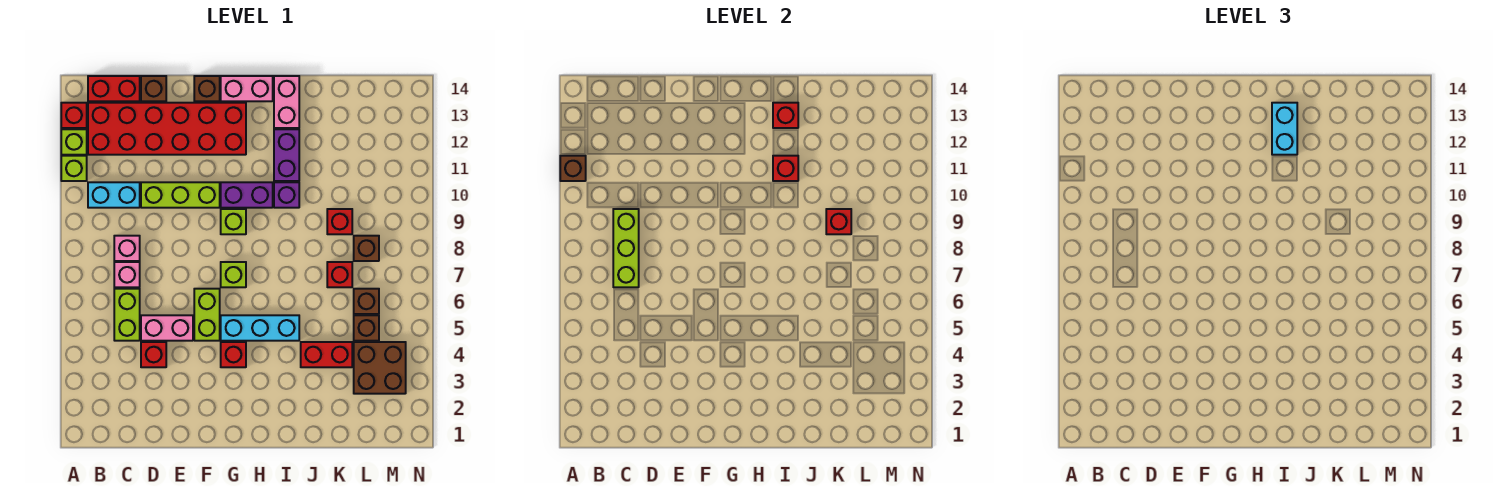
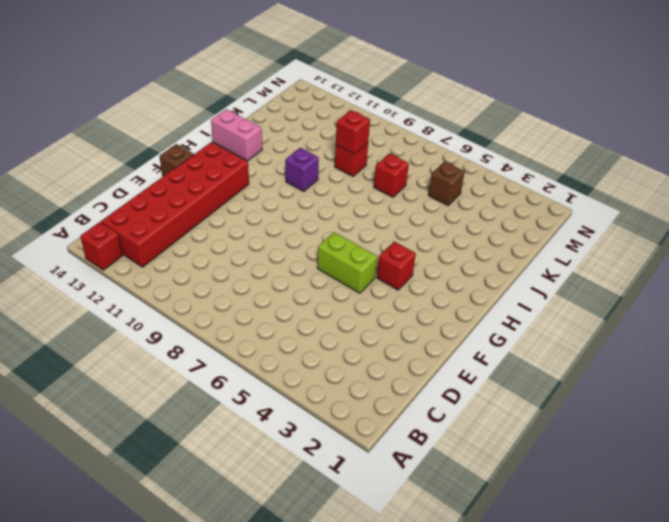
none -> lime brick A11 level 1
none -> lime brick A12 level 1
none -> cyan brick B10:C10 level 1
none -> red brick B14:C14 level 1

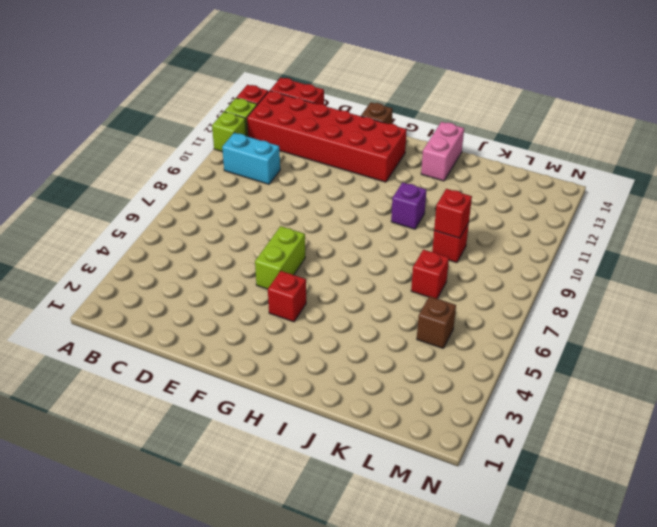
none -> lime brick C5:C6 level 1
none -> pink brick C7 level 1
none -> pink brick C8 level 1
none -> red brick D4 level 1

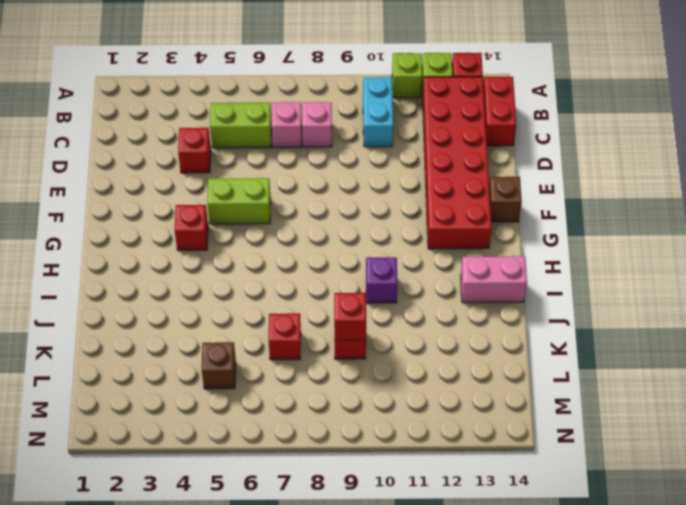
none -> pink brick D5:E5 level 1
none -> lime brick D10:F10 level 1
none -> brown brick D14 level 1
none -> cyan brick G5:I5 level 1

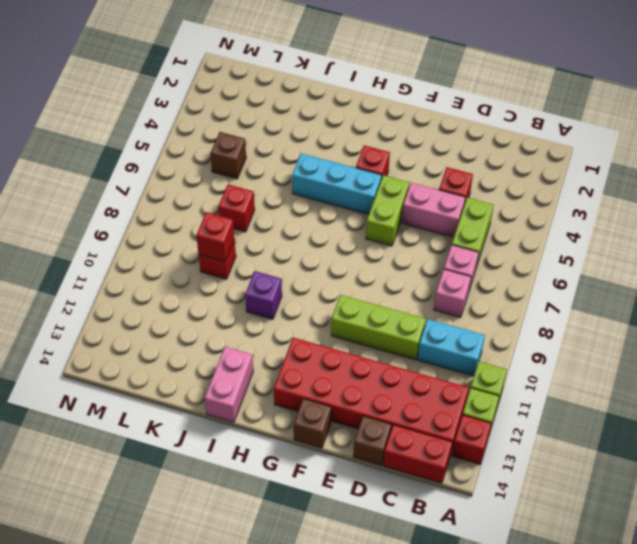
none -> lime brick G7 level 1
none -> lime brick G9 level 1
none -> purple brick G10:H10 level 1
none -> pink brick G14:H14 level 1

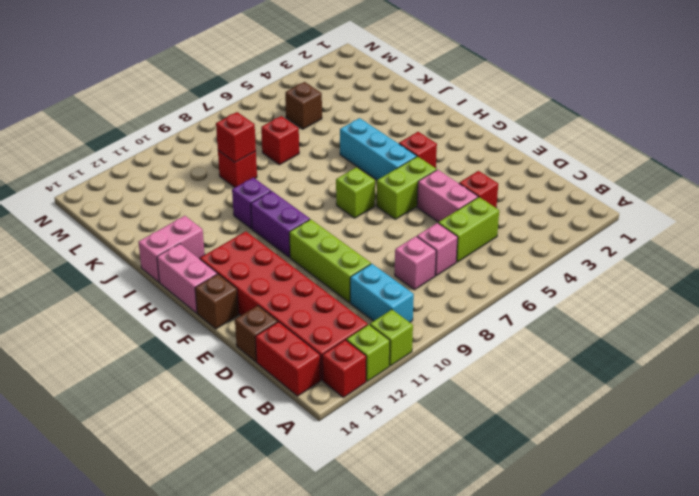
none -> lime brick G9 level 1
none -> purple brick I11:I12 level 1
none -> red brick J4:K4 level 1
none -> brown brick L3:M4 level 1

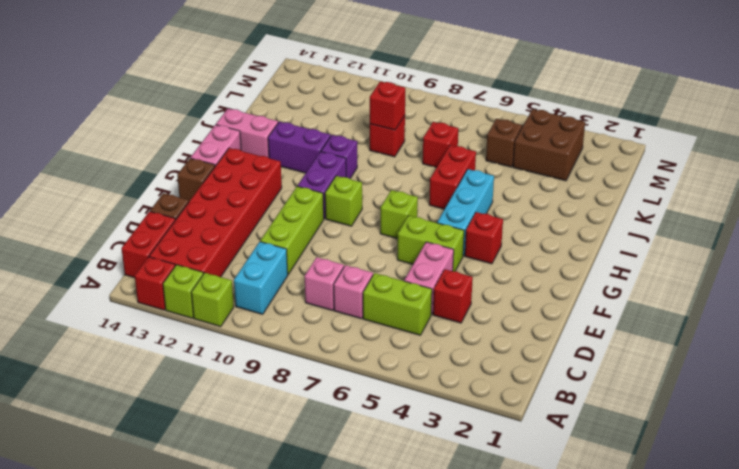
red brick I6:J6 level 1 -> red brick J4:K4 level 1
none -> brown brick L6 level 1
none -> brown brick L8 level 1
none -> brown brick A11 level 2
none -> lime brick C7:C9 level 2

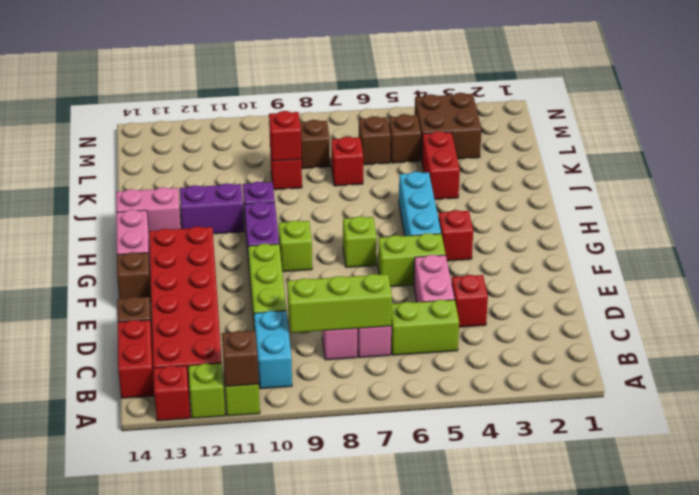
none -> red brick I11 level 2
none -> red brick I13 level 2
none -> cyan brick I12:I13 level 3

